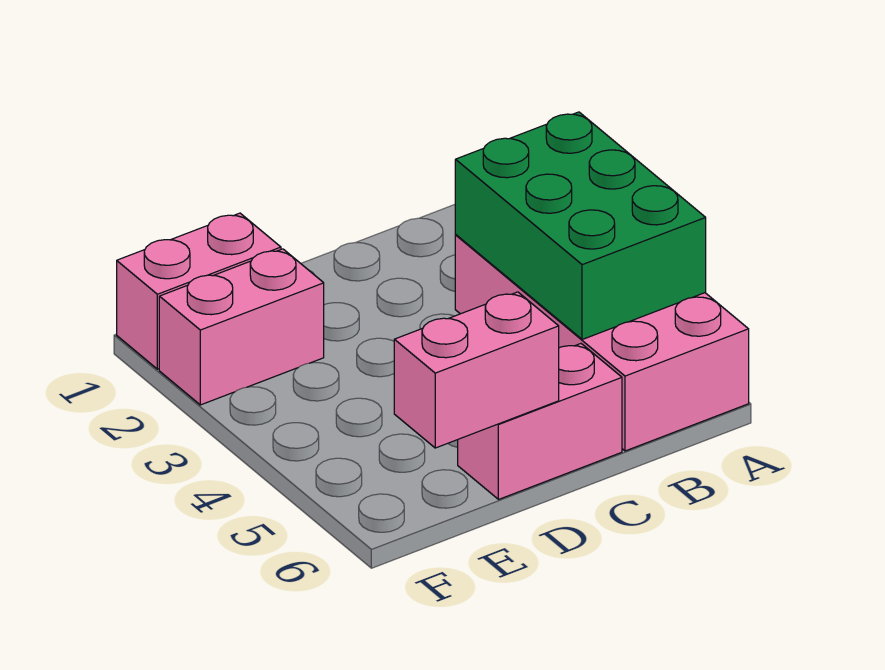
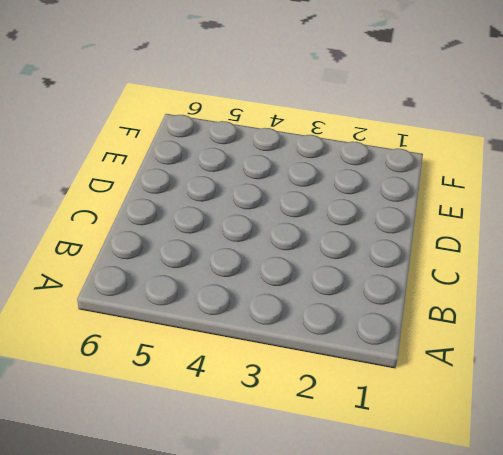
none -> pink brick A3:B6 level 1
none -> pink brick C6:D6 level 1

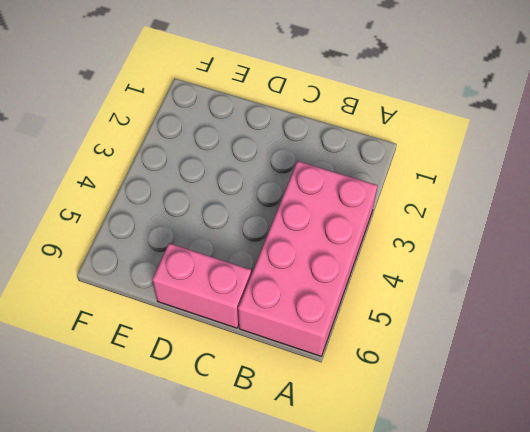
none -> pink brick E1:F1 level 1
none -> pink brick E2:F2 level 1

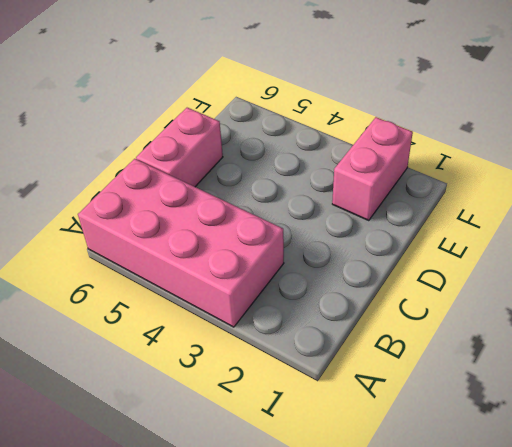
none -> pink brick E1:F1 level 1
none -> green brick A3:B5 level 2

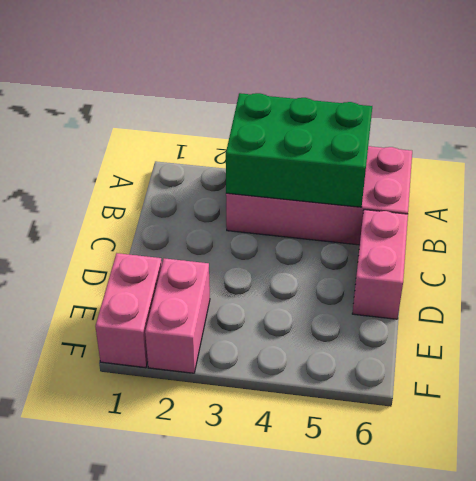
none -> pink brick D6:E6 level 2

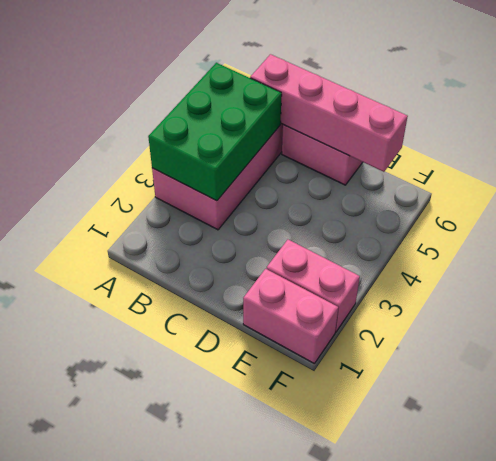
pink brick B6:E6 level 2 -> pink brick D6:E6 level 2

